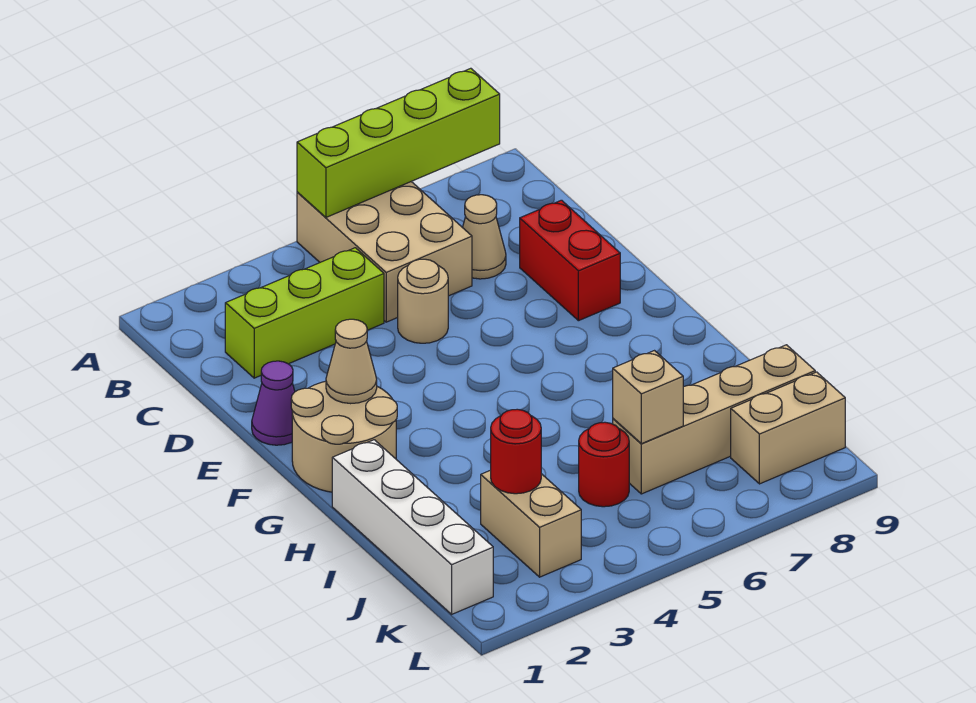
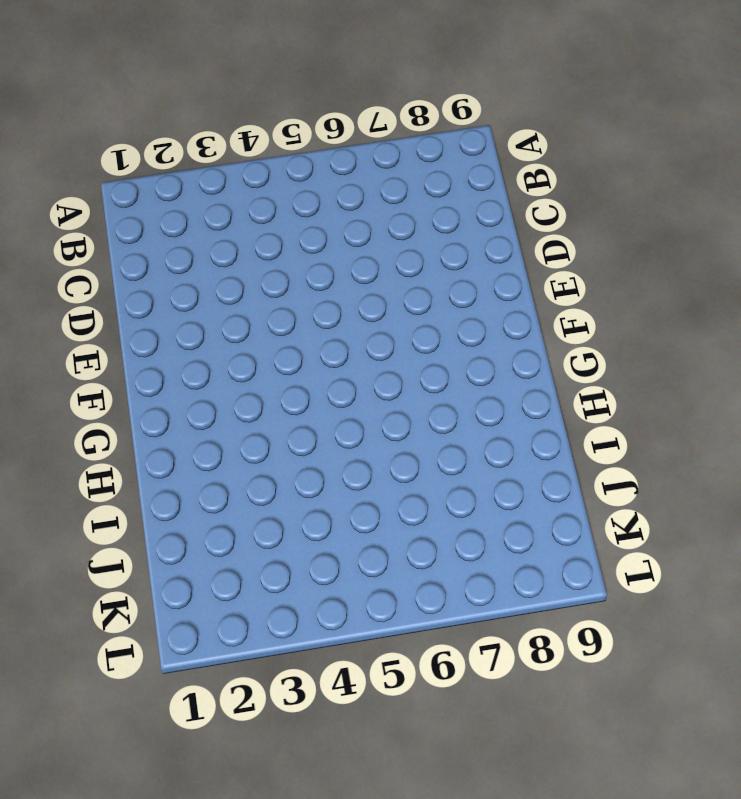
none -> tan brick A5:C6 level 1
none -> lime brick C2:C4 level 1
none -> tan cone C7 level 1

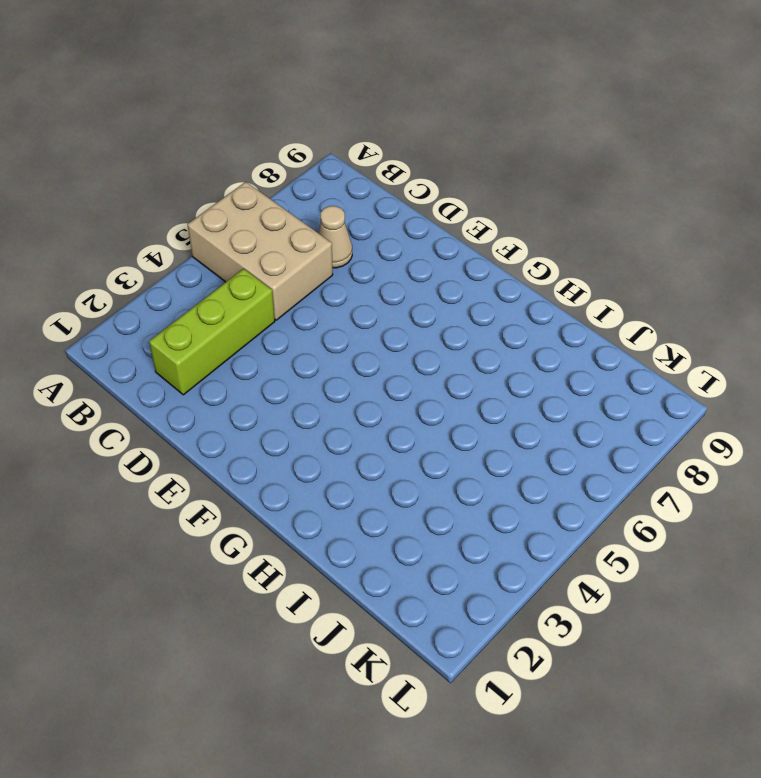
none -> tan round brick D5 level 1
none -> red brick D8:E8 level 1
none -> purple cone E1 level 1

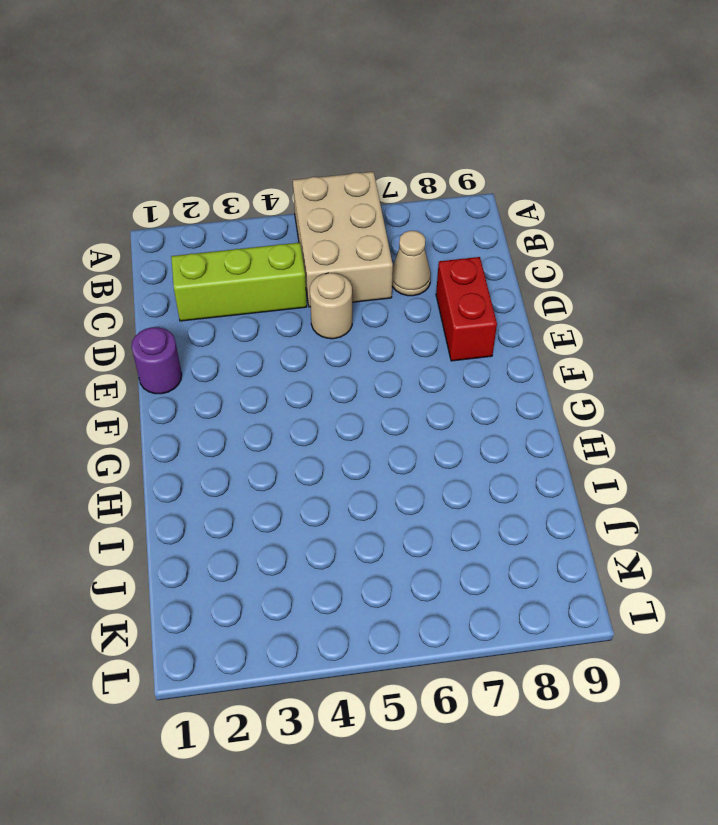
purple round brick E1 level 1 -> purple cone E1 level 1
none -> tan round brick F1:G2 level 1
none -> white brick H1:K1 level 1
none -> tan brick J3:K3 level 1

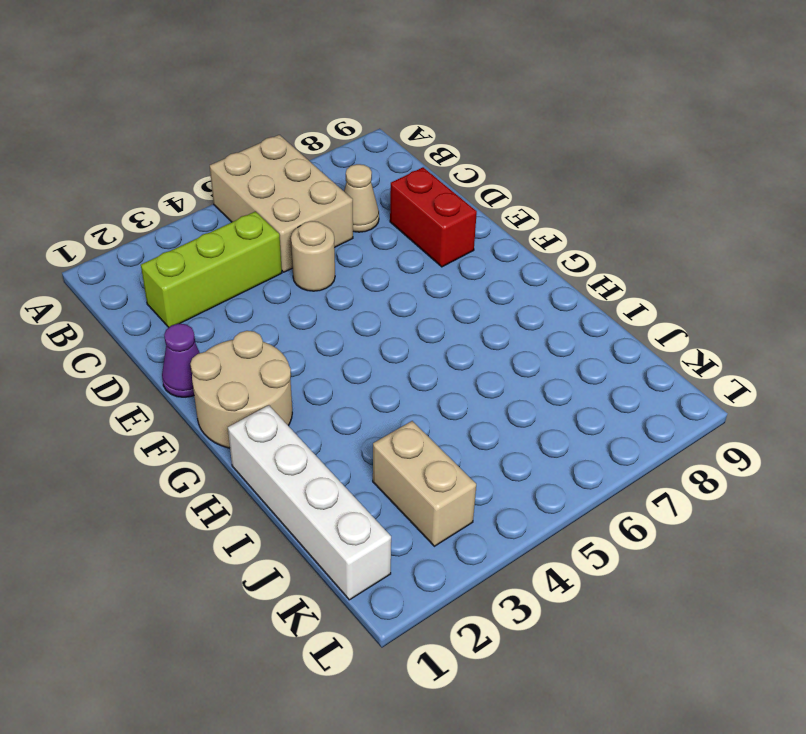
none -> red round brick J5 level 1
none -> tan brick J6:J9 level 1
none -> tan brick K8:K9 level 1

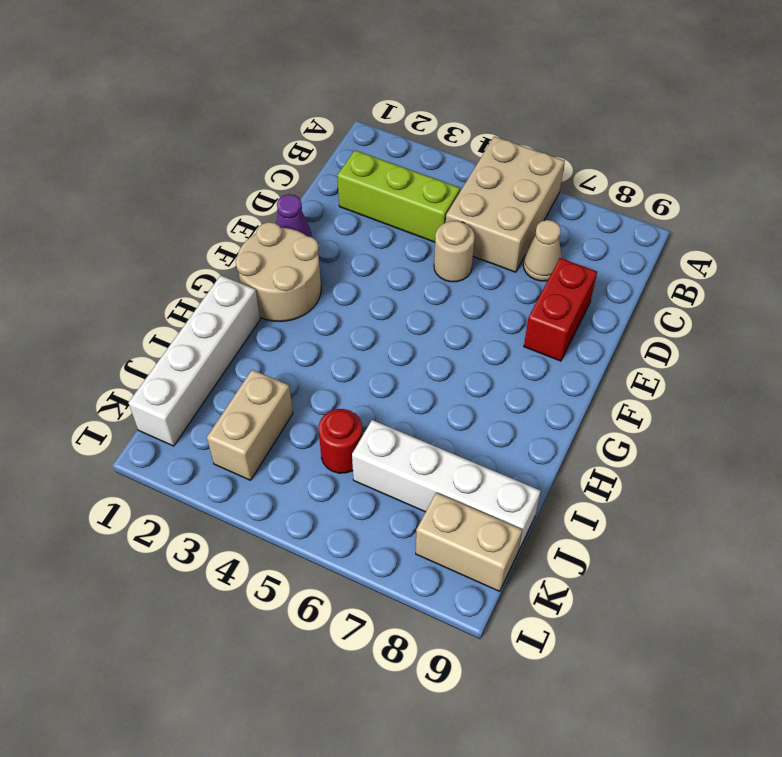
white brick J6:J9 level 1 -> tan brick J6:J9 level 1
none -> lime brick A5:A8 level 2
none -> tan cone F2 level 2
none -> red round brick J3 level 2

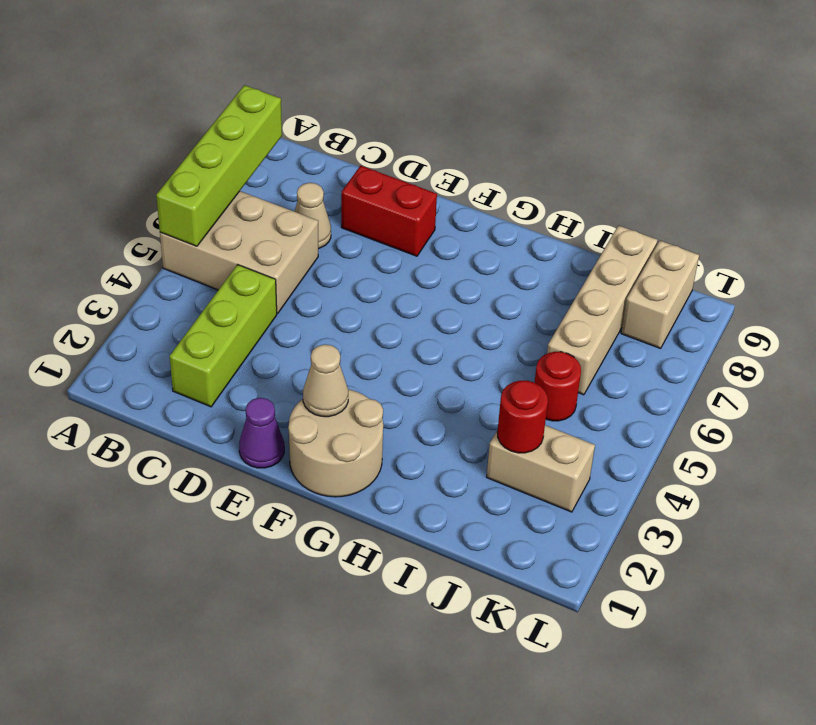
none -> tan round brick D5 level 1
none -> white brick H1:K1 level 1
none -> tan brick J6 level 2

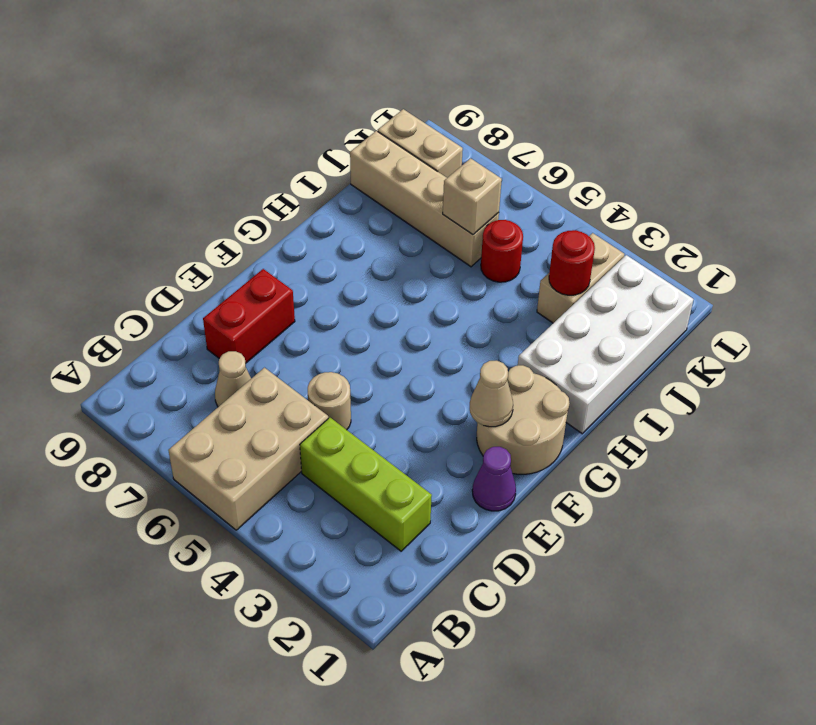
white brick H1:K2 level 1 -> white brick H1:K1 level 1
none -> lime brick A5:A8 level 2

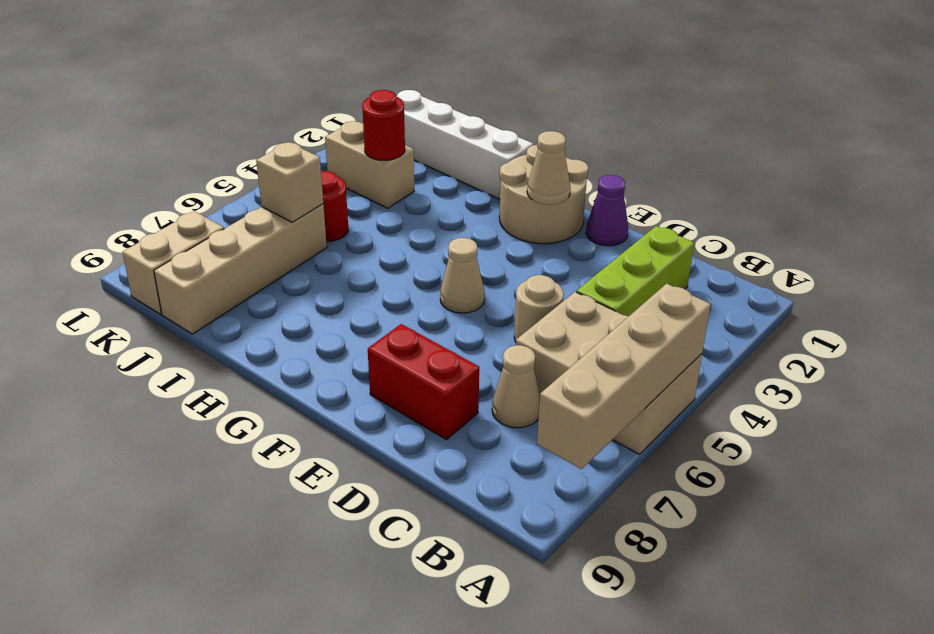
tan brick A5:A8 level 2 -> lime brick A5:A8 level 2
tan cone F5 level 1 -> none

